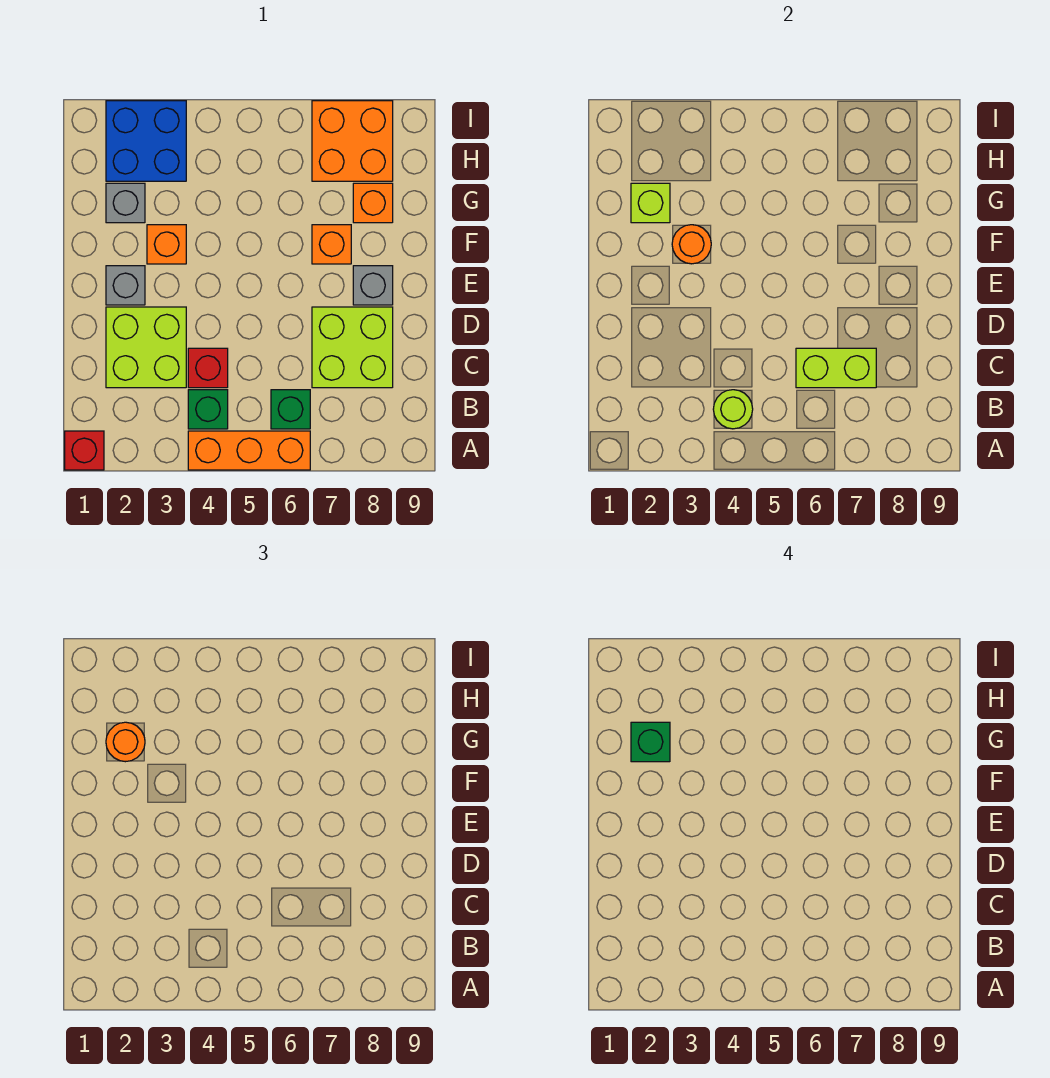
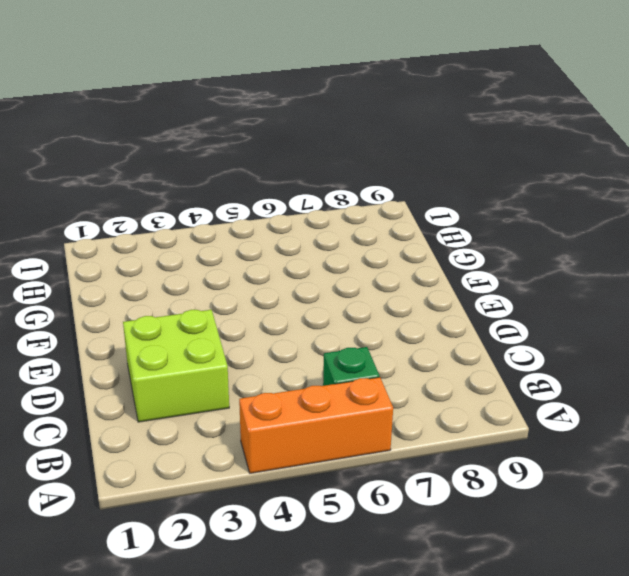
none -> red brick A1 level 1
none -> green brick B4 level 1
none -> red brick C4 level 1

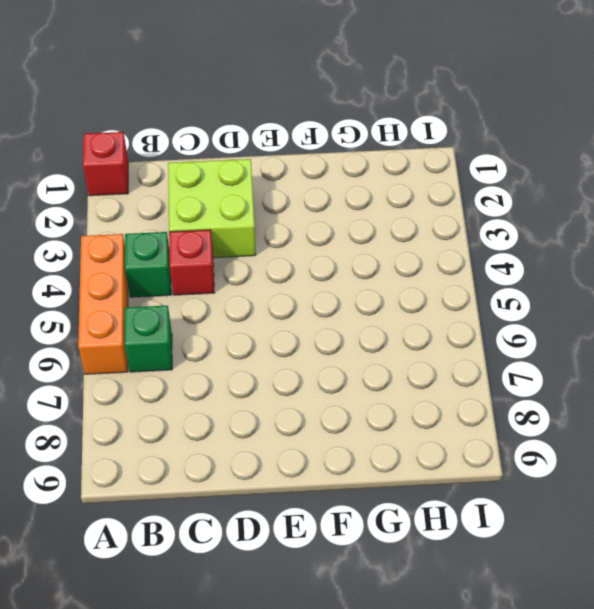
none -> lime brick C7:D8 level 1
none -> grey brick E2 level 1
none -> grey brick E8 level 1

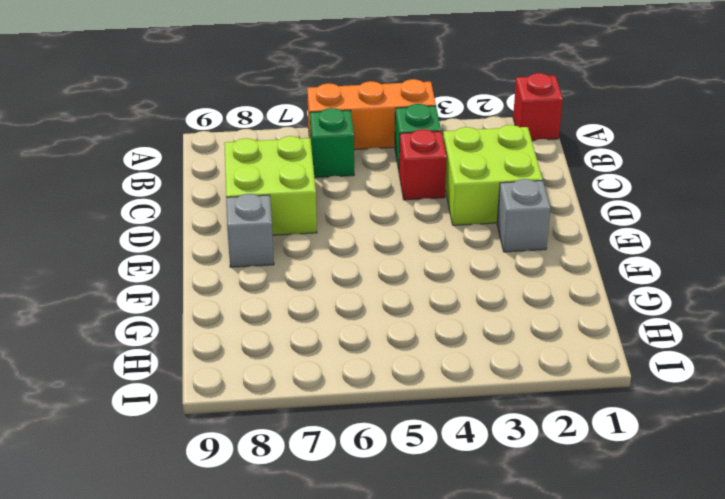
none -> orange brick F3 level 1
none -> orange brick F7 level 1
none -> grey brick G2 level 1

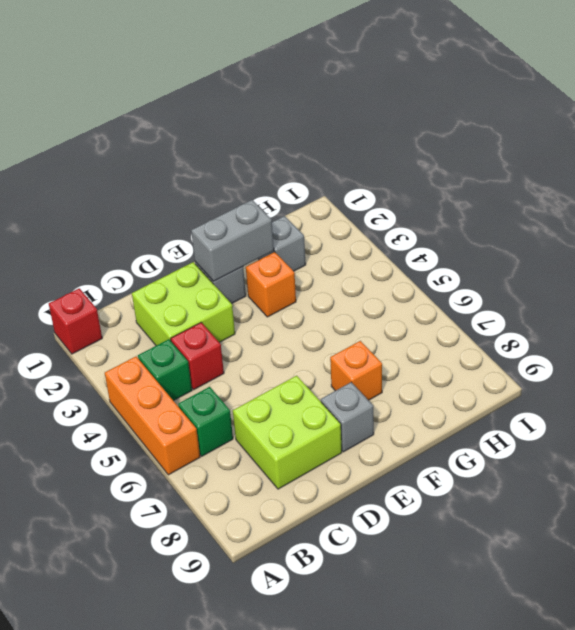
grey brick E2:F2 level 2 -> none
none -> orange brick G8 level 1
none -> blue brick H2:I3 level 1
none -> orange brick H7:I8 level 1

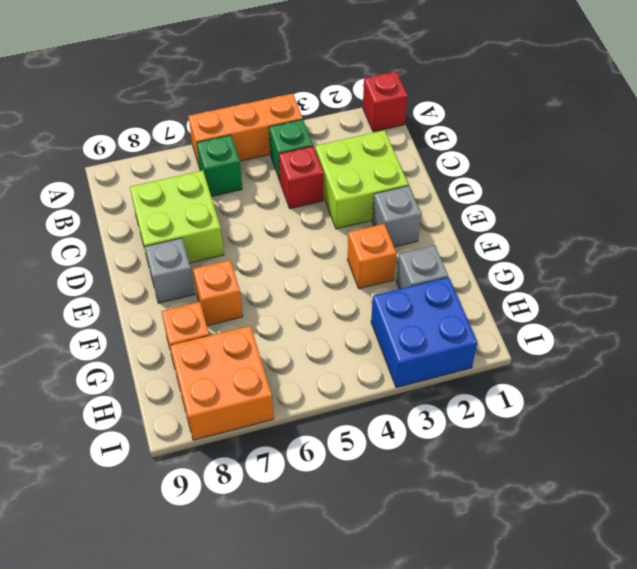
none -> lime round brick B4 level 2
none -> lime brick C6:C7 level 2
none -> orange round brick F3 level 2

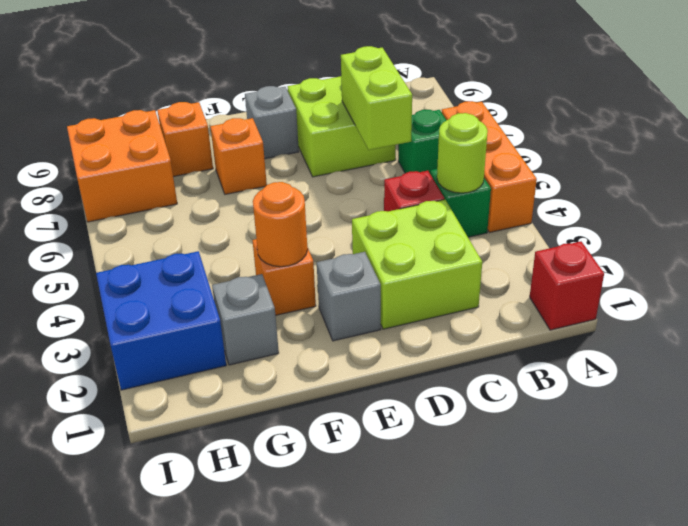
none -> lime brick G2 level 2
none -> orange round brick G2 level 3
none -> green brick G2 level 4

